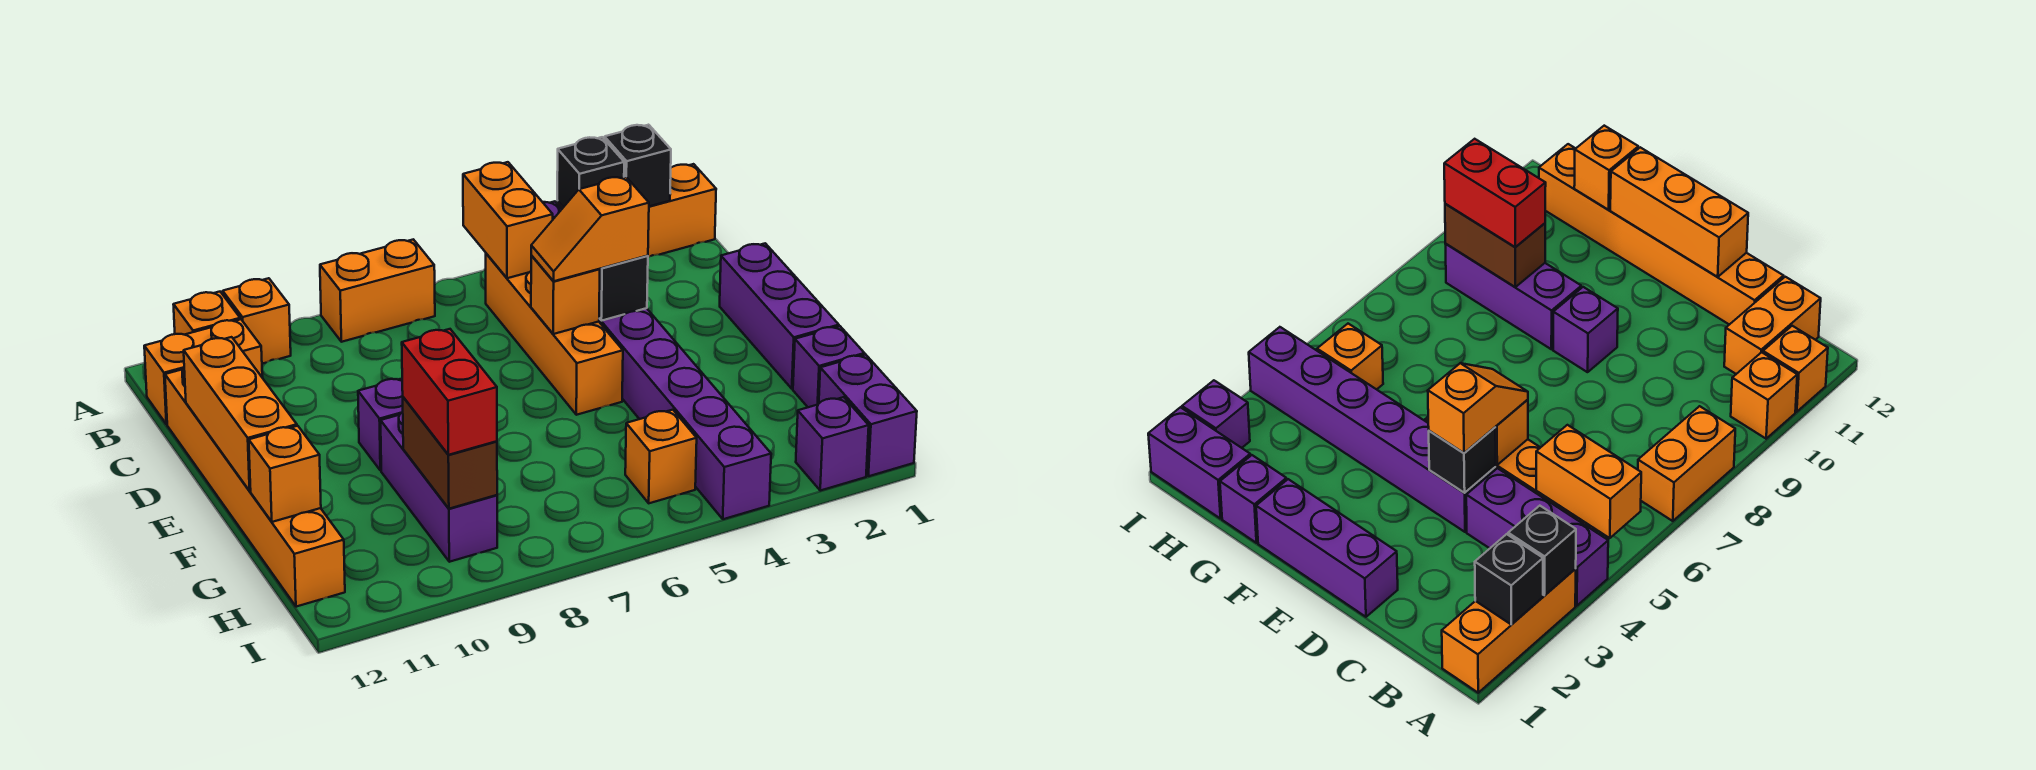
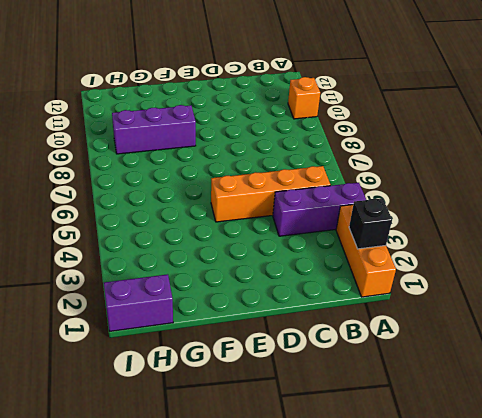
none -> orange brick A7:A8 level 1
none -> orange brick A11 level 1
none -> orange brick B11:B12 level 1

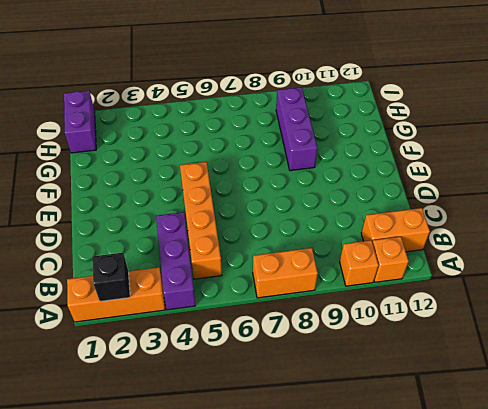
none -> orange brick C12:H12 level 1
none -> purple brick D1:F1 level 1
none -> purple brick D4:I4 level 1

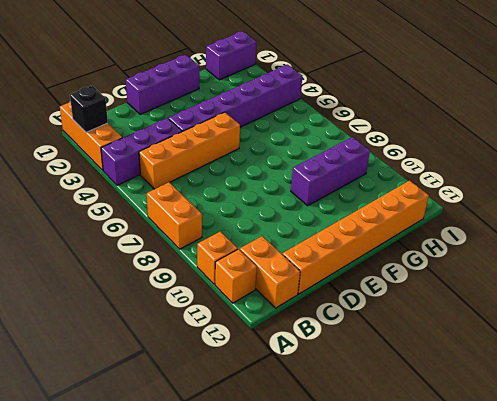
none -> purple brick E9 level 1
none -> purple brick G1 level 1
none -> orange brick H5 level 1

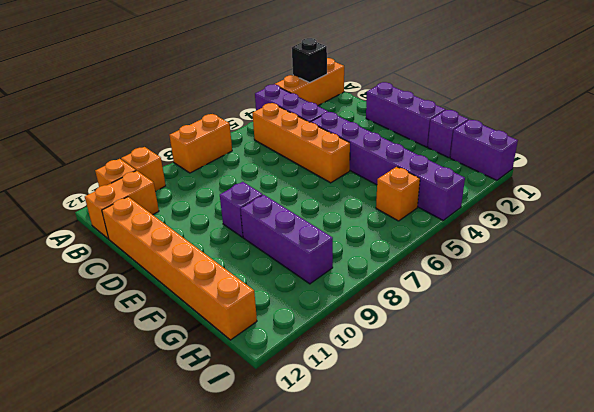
none -> purple brick I2 level 1
none -> black brick A3 level 2
none -> orange brick A5:B5 level 2

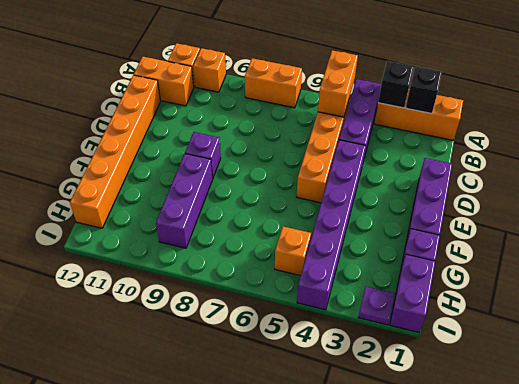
purple plate I2 level 1 -> purple brick I2 level 1
none -> black brick D4 level 2
none -> orange brick D5 level 2
none -> orange brick D12:F12 level 2

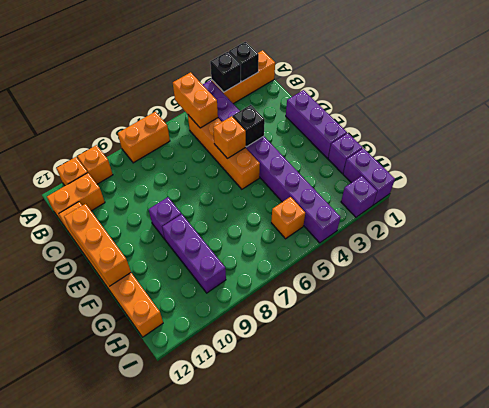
none -> brown brick G9:H9 level 2
none -> orange brick G12 level 2
none -> orange slope D4:D5 level 3 top 4

